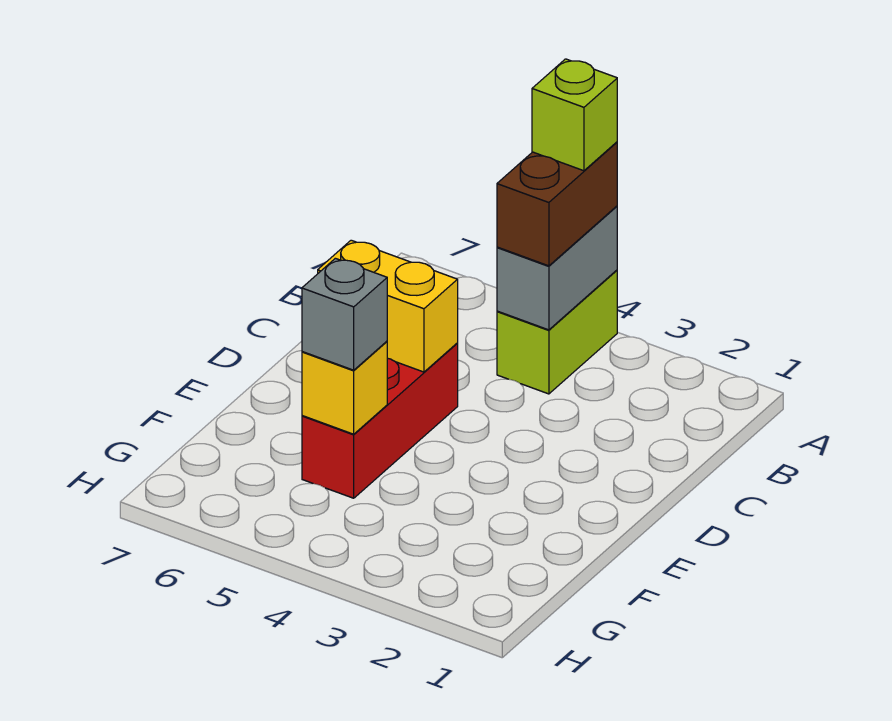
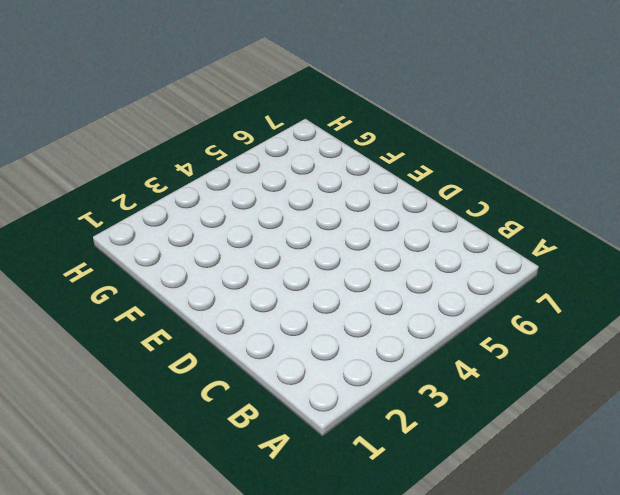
none -> lime brick A4:B4 level 1
none -> red brick D5:F5 level 1

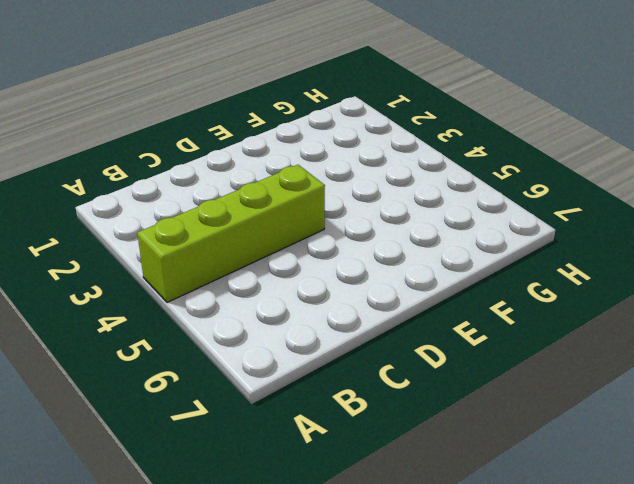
lime brick A4:D4 level 1 -> lime brick A4:B4 level 1
none -> red brick D5:F5 level 1
none -> grey brick A4:B4 level 2

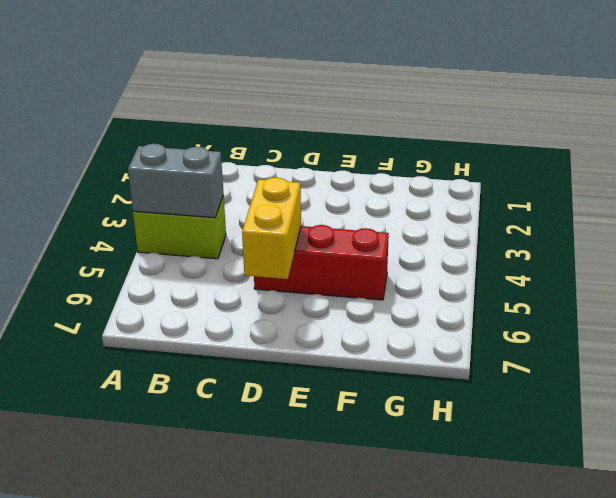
none -> yellow brick F5 level 2
none -> brown brick A4:B4 level 3

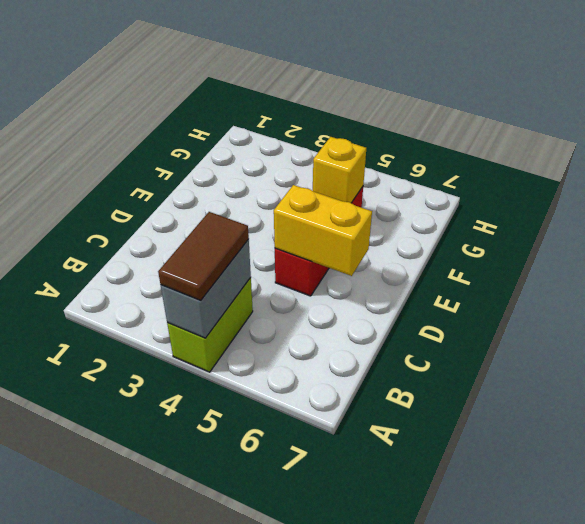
brown tile A4:B4 level 3 -> brown brick A4:B4 level 3
none -> grey brick F5 level 3
none -> lime brick A4 level 4

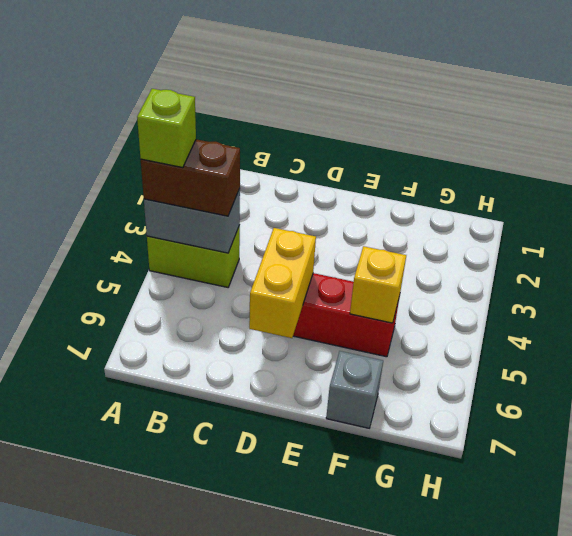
grey brick F7 level 1 -> grey brick F5 level 3

